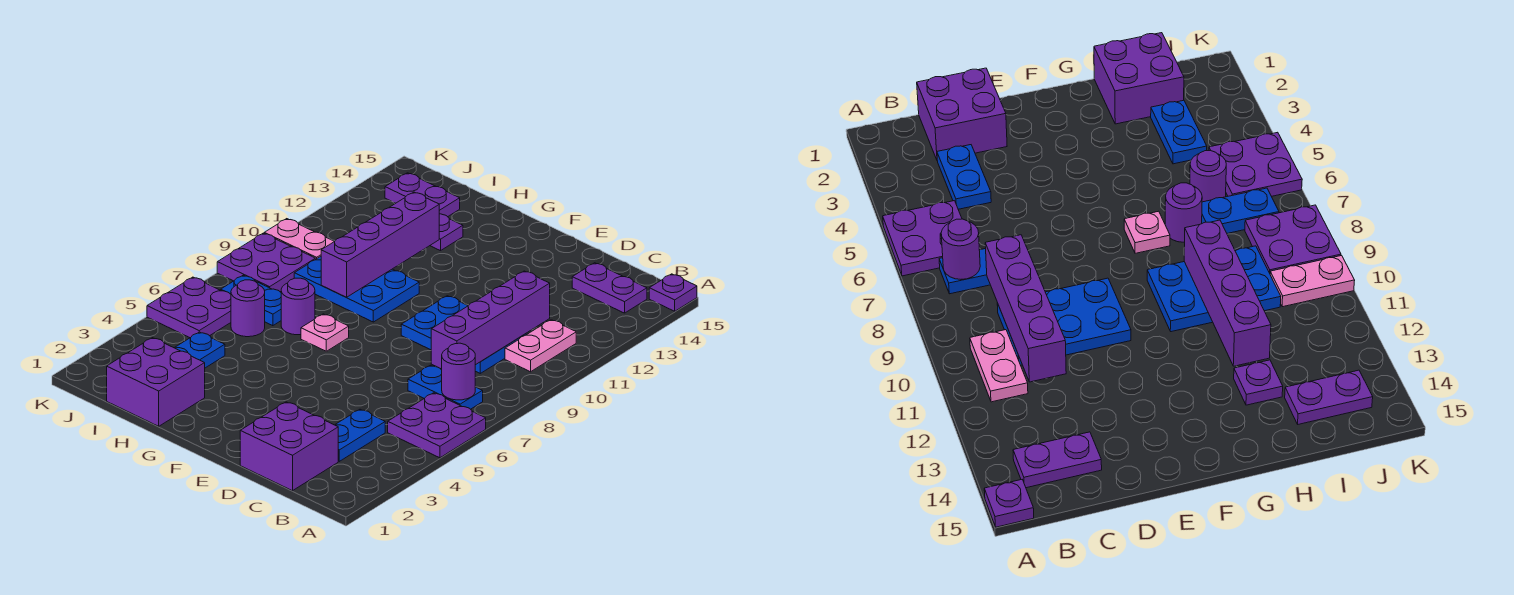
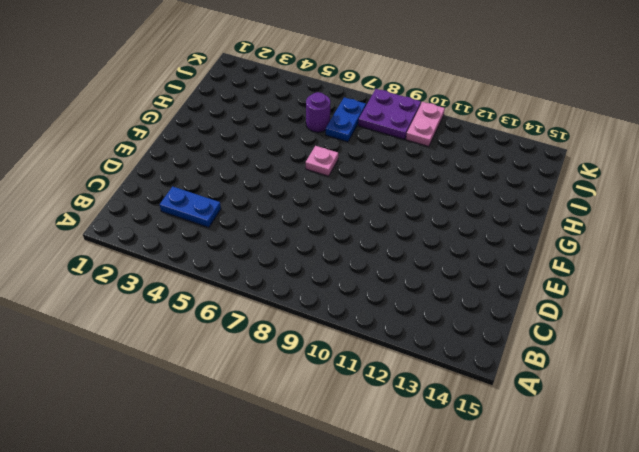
none -> purple plate A5:B6 level 1
none -> purple plate A15 level 1
none -> blue plate B7:C7 level 1

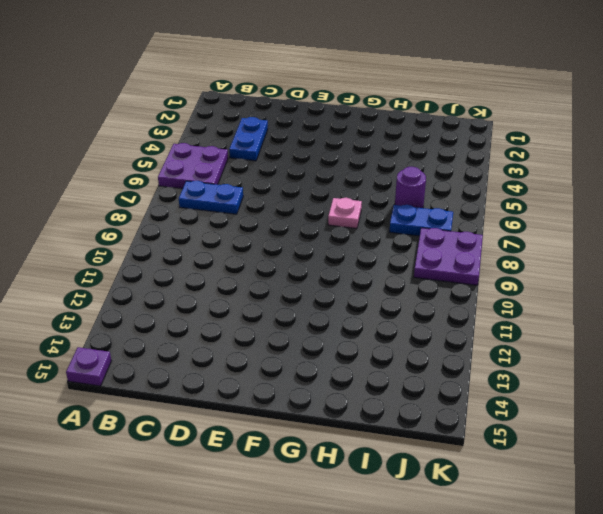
none -> pink plate B10:B11 level 1
none -> purple plate B14:C14 level 1
none -> purple brick C1:D2 level 1

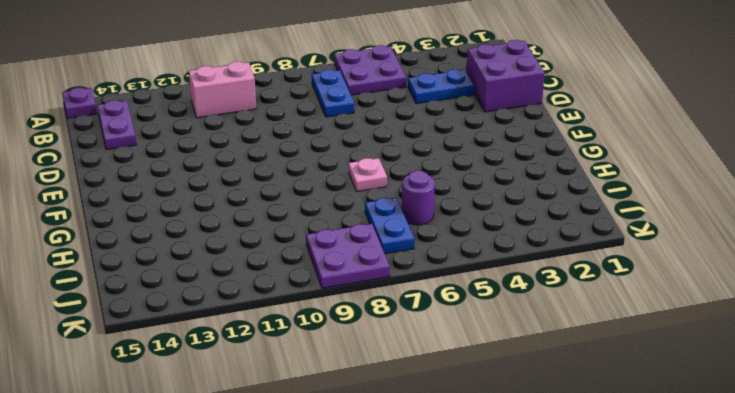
pink brick B10:B11 level 1 -> pink plate B10:B11 level 1
none -> blue plate C9:E10 level 1
none -> blue plate G9:I10 level 1
none -> purple brick H1:I2 level 1

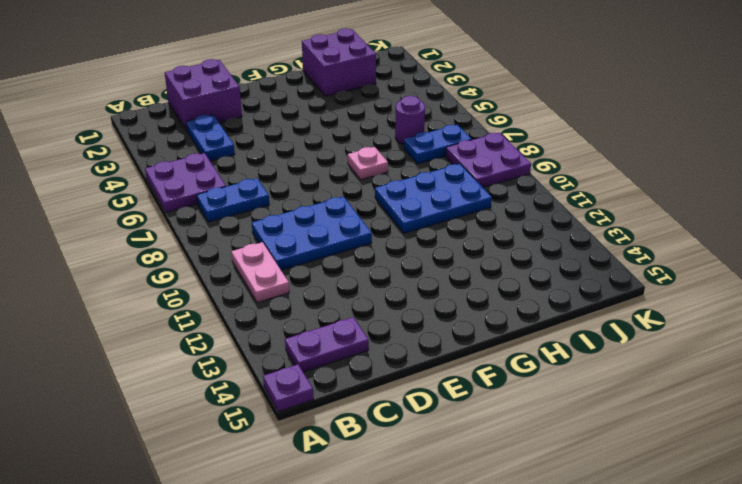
none -> purple round brick H7 level 1
none -> purple plate H13 level 1
none -> blue plate I3:I4 level 1

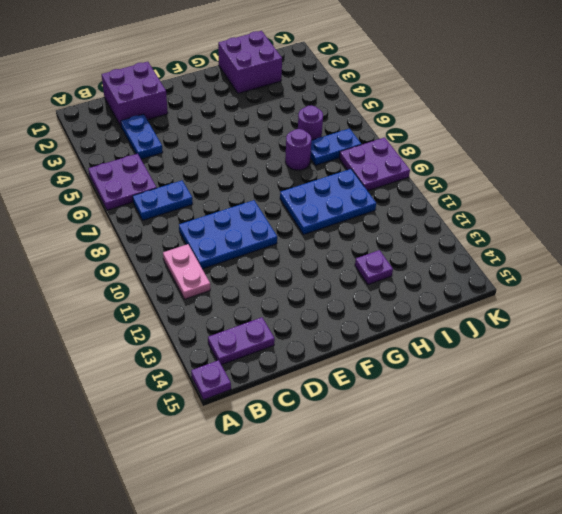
none -> pink plate G7 level 1
none -> blue plate I3:I4 level 1
none -> purple plate I14:J14 level 1

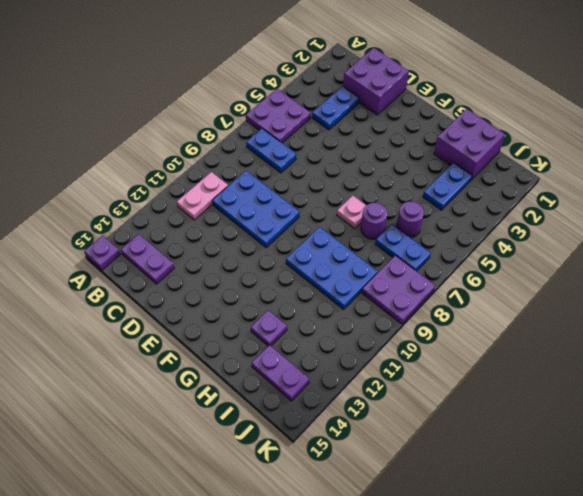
none -> purple plate J5:K6 level 1
none -> pink plate J10:K10 level 1
none -> purple round brick B7 level 2

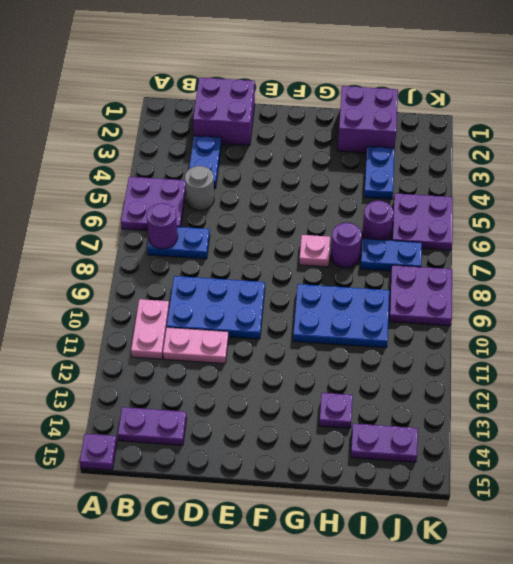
grey round brick C5 level 1 -> none
pink plate C11:D11 level 1 -> pink plate J10:K10 level 1
none -> purple brick C8:C11 level 2
none -> purple brick H9:H12 level 2

